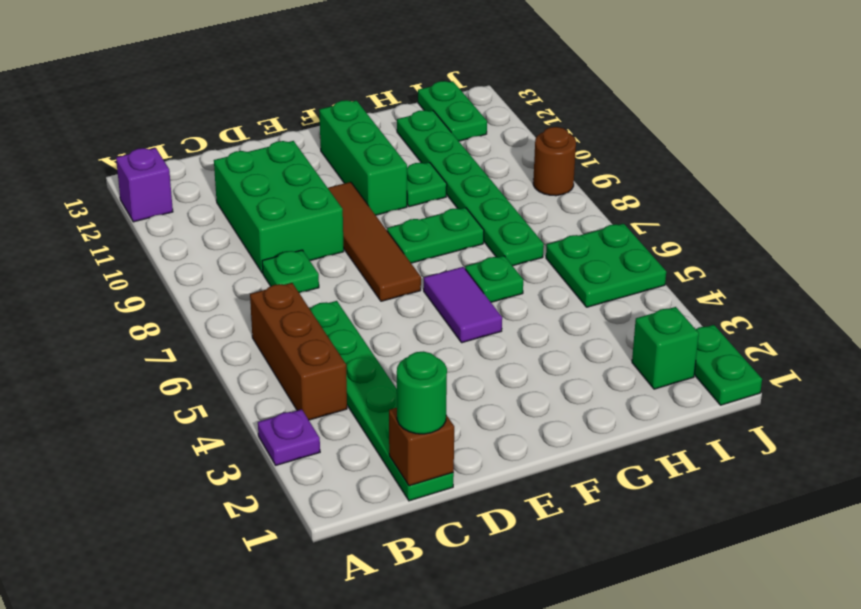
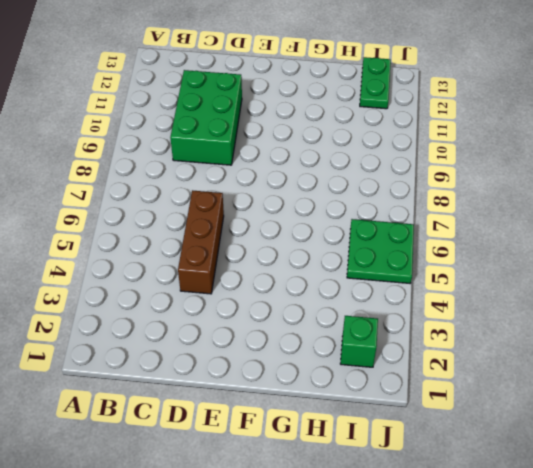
brown brick D4:D6 level 1 -> brown brick B4:B6 level 1
none -> purple plate A3 level 1
none -> purple brick A12 level 1
none -> green plate C1:C6 level 1

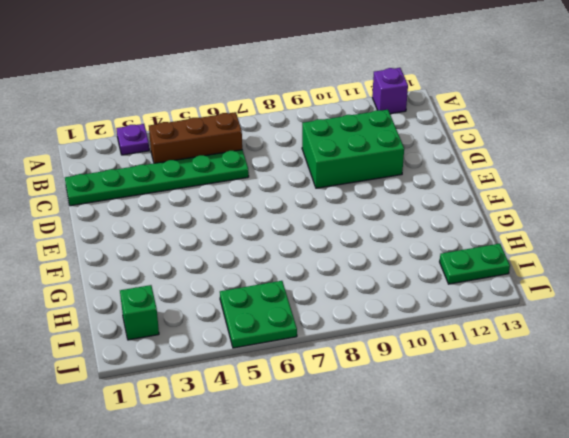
none -> green plate C8 level 1
none -> brown tile E7:E10 level 1
none -> purple tile F5:F6 level 1

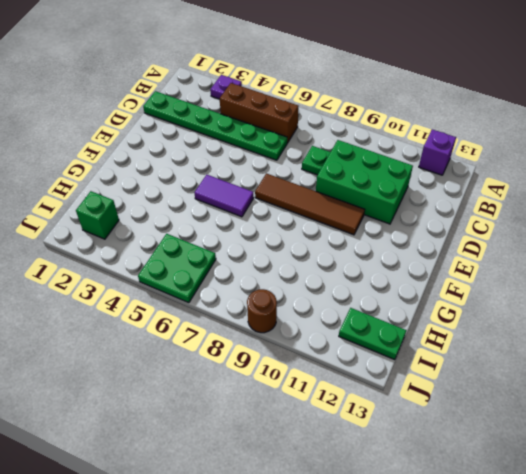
none -> green plate F8:G8 level 1
none -> green brick F10:F12 level 1
none -> green plate G6 level 1

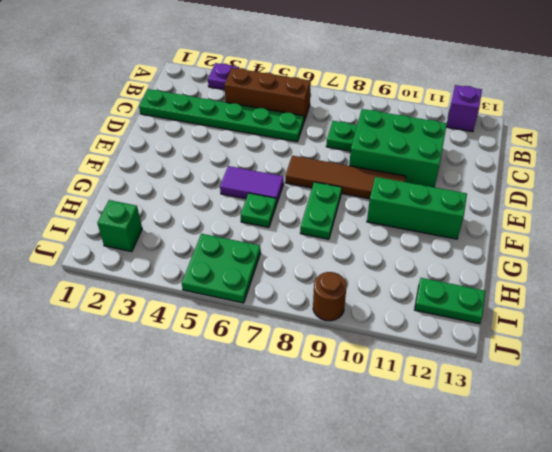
none -> green plate G10 level 1
none -> green plate H7:H12 level 1
none -> green plate J1:J2 level 1

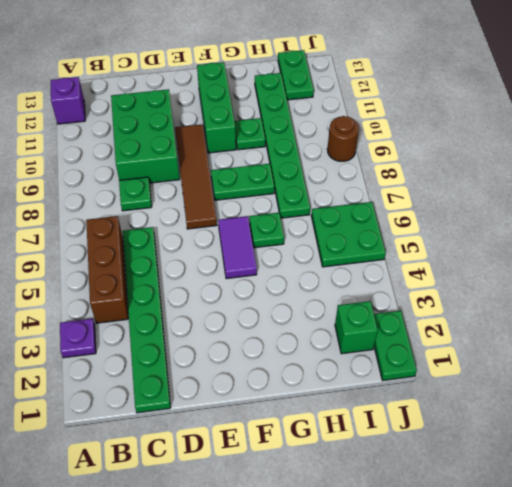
none -> brown brick C1 level 2
none -> green round brick C1 level 3

